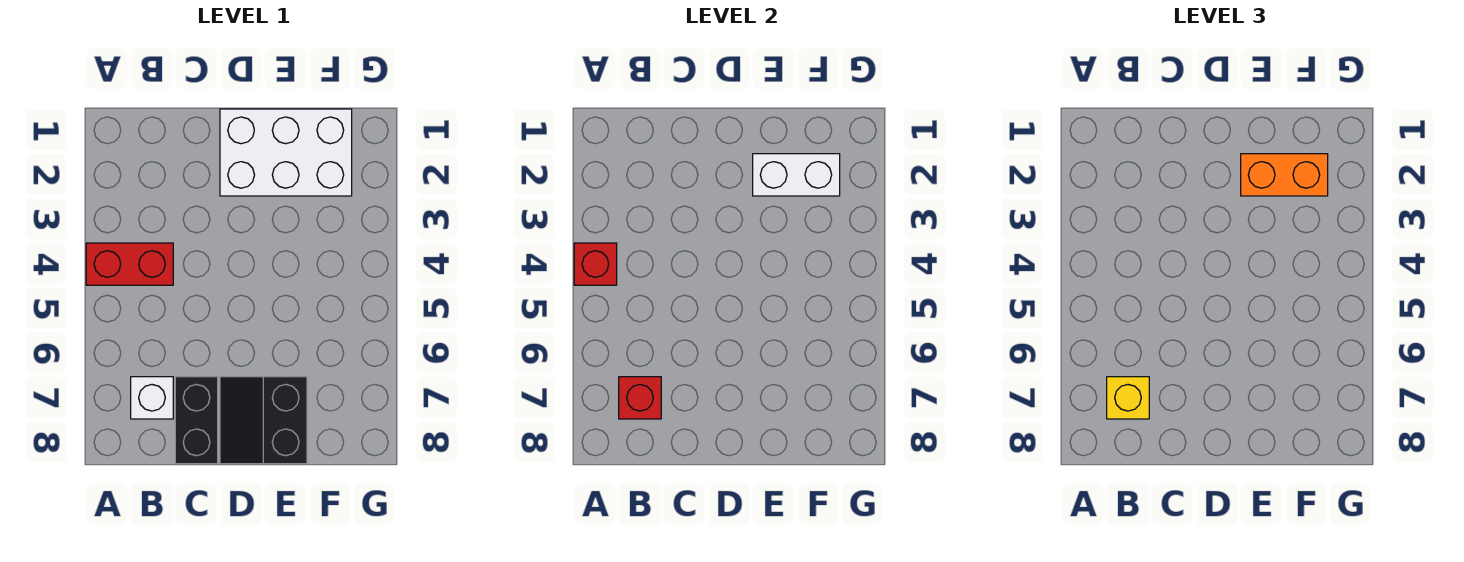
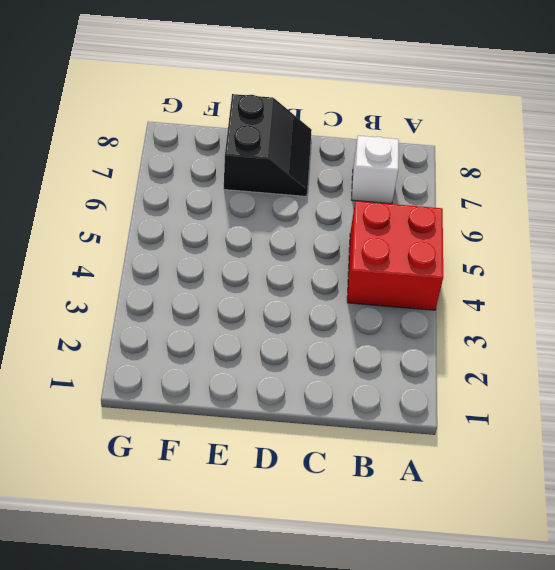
red brick A4:B5 level 1 -> red brick A4:B4 level 1
none -> black brick C7:C8 level 1
none -> white brick D1:F2 level 1

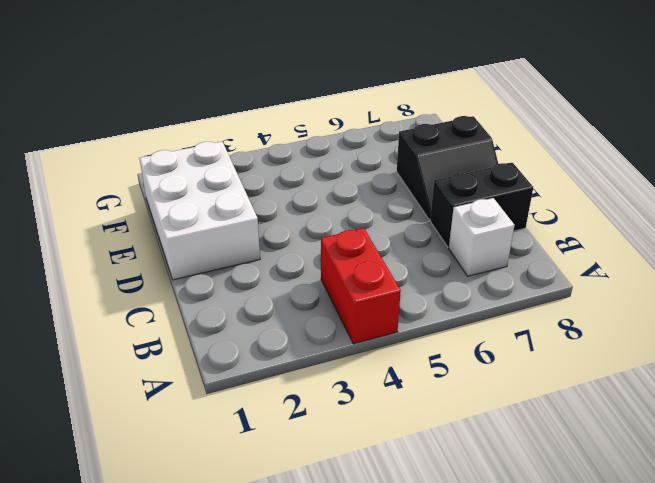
none -> red brick A4 level 2
none -> red brick B7 level 2

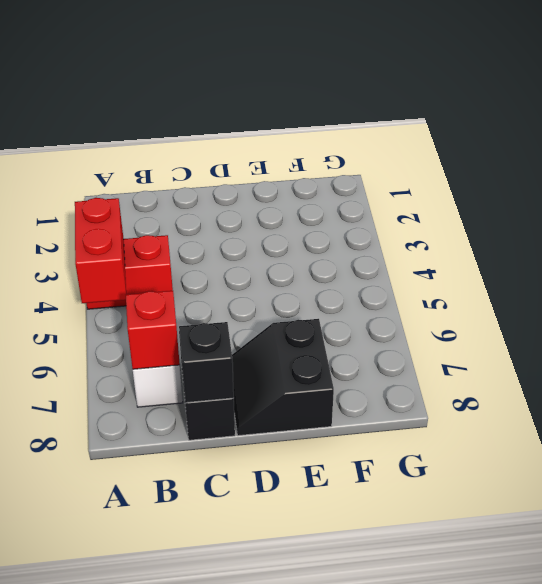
red brick A4:A5 level 2 -> red brick A4 level 2
black brick C8 level 2 -> none
none -> white brick D1:F2 level 1
none -> white brick E2:F2 level 2

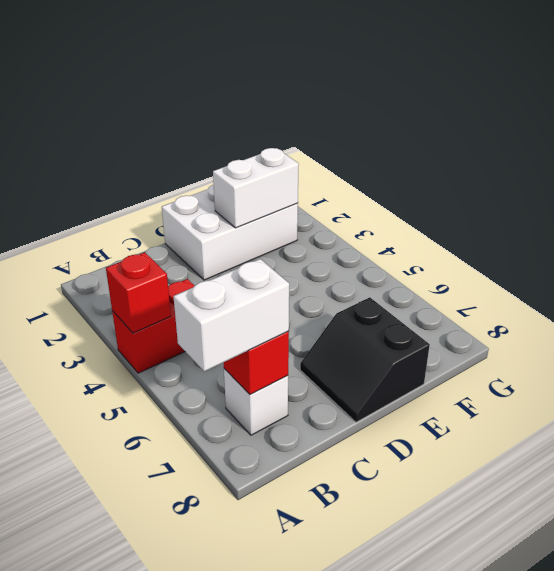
white brick A7:B7 level 3 -> yellow brick B7 level 3
none -> black brick C7:C8 level 1
none -> orange brick E2:F2 level 3

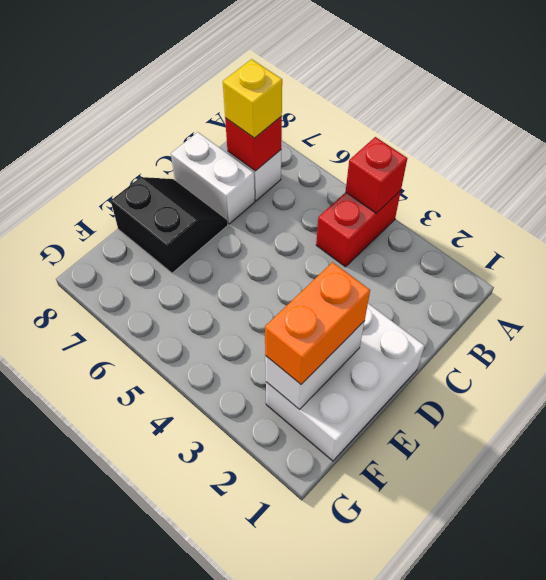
white brick C7:C8 level 1 -> black brick C7:C8 level 1

